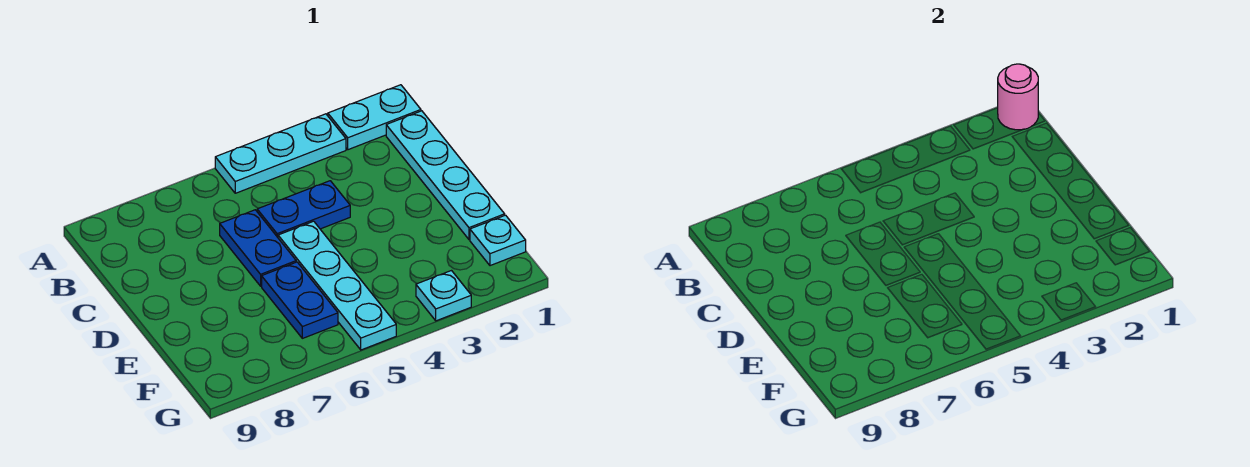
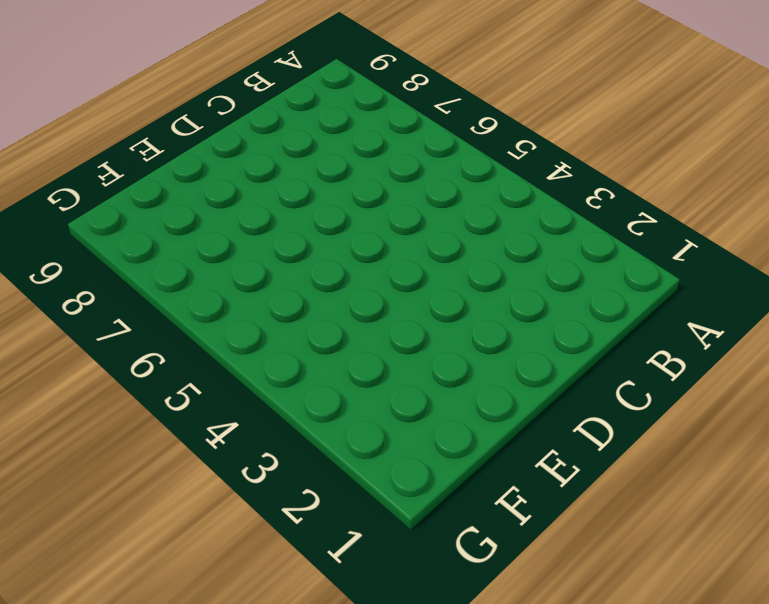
none -> cyan plate A1:A2 level 1
none -> cyan plate A3:A5 level 1

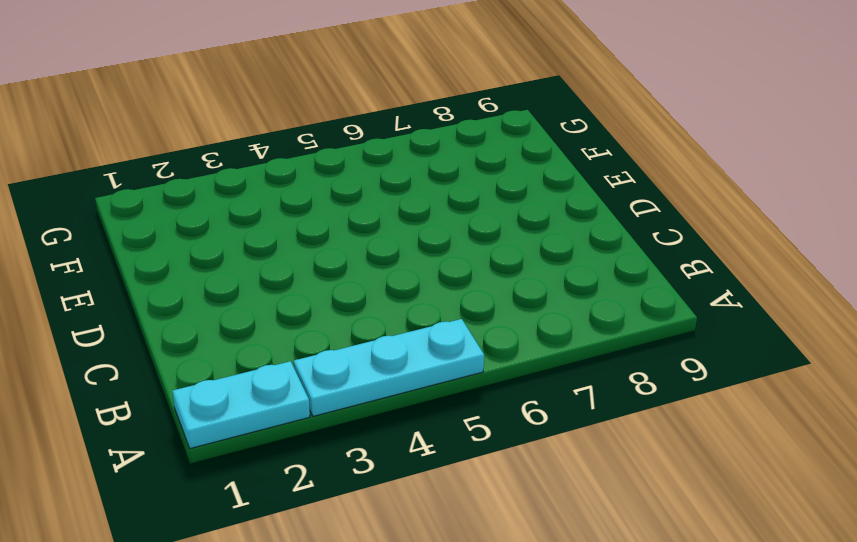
none -> cyan plate B1:E1 level 1
none -> blue plate C4:C5 level 1

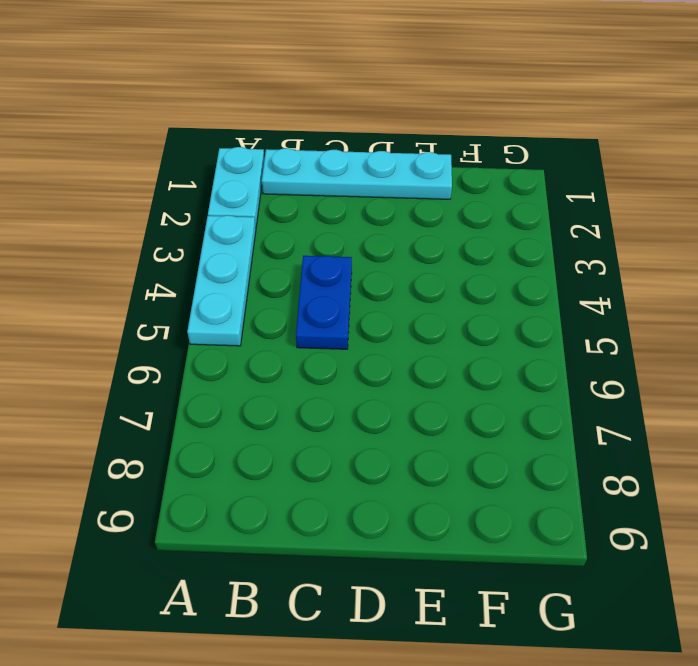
none -> blue plate C6:D6 level 1
none -> cyan plate D5:G5 level 1

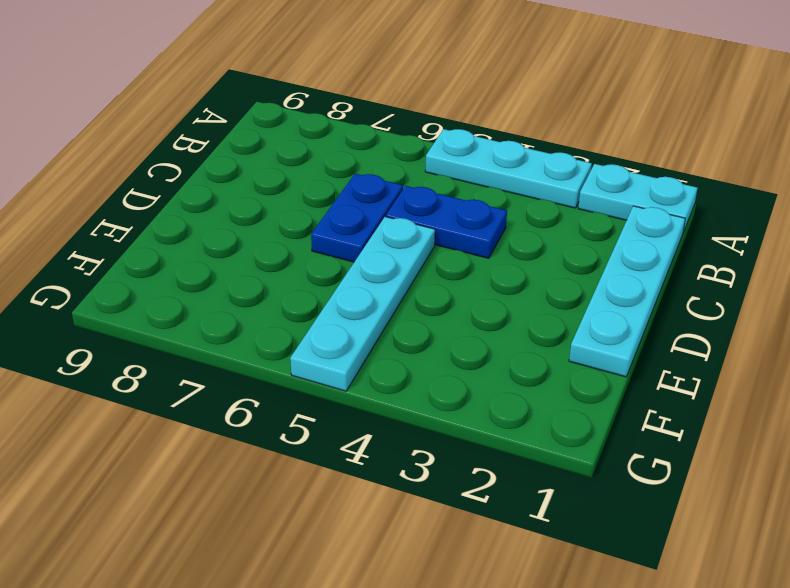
none -> blue plate E6:F6 level 1
none -> cyan plate F1 level 1

